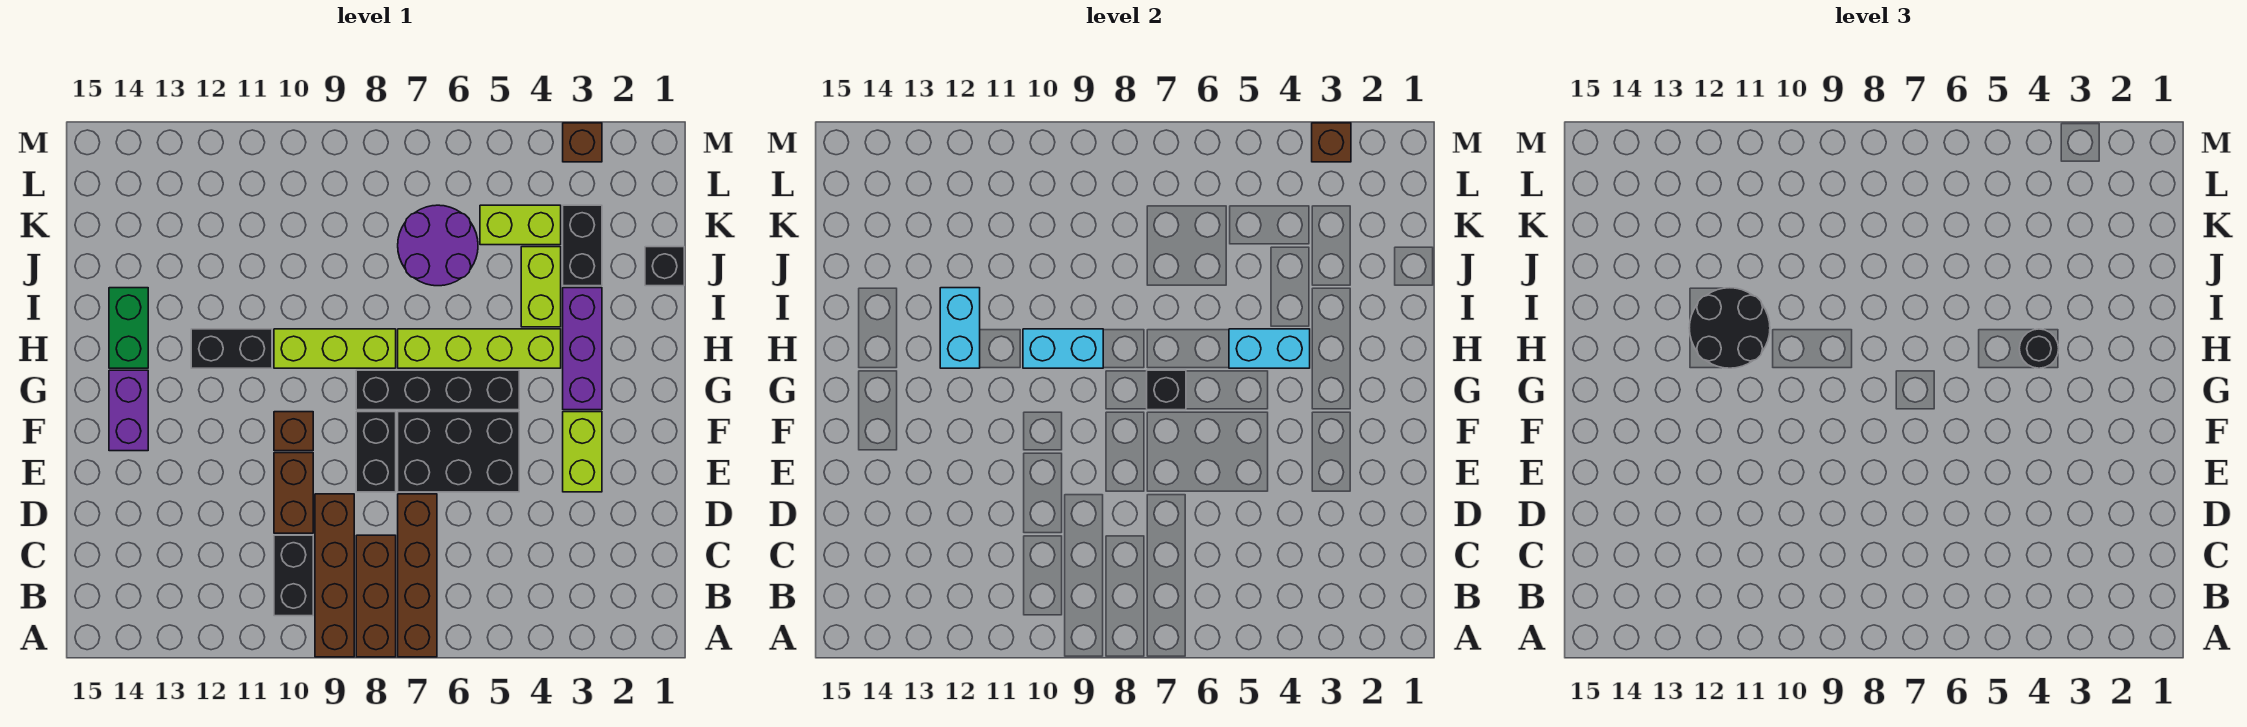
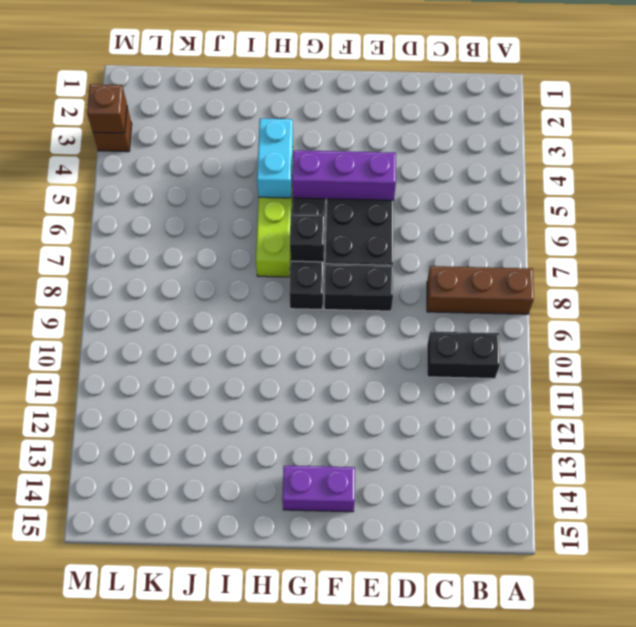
purple brick E5:G5 level 2 -> purple brick G3:I3 level 1
none -> brown brick A7:D7 level 1
none -> brown brick A9:D9 level 1
none -> brown brick D10:E10 level 1

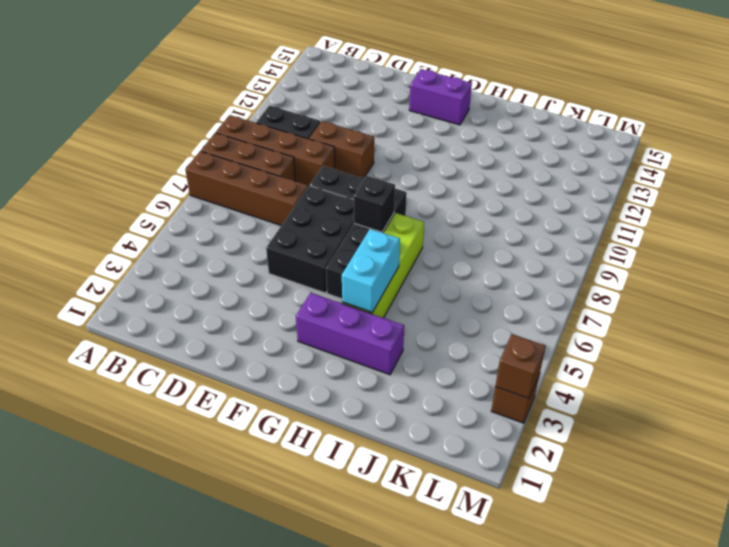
none -> lime brick E3:F3 level 1
none -> brown brick F10 level 1
none -> lime brick H8:H10 level 1

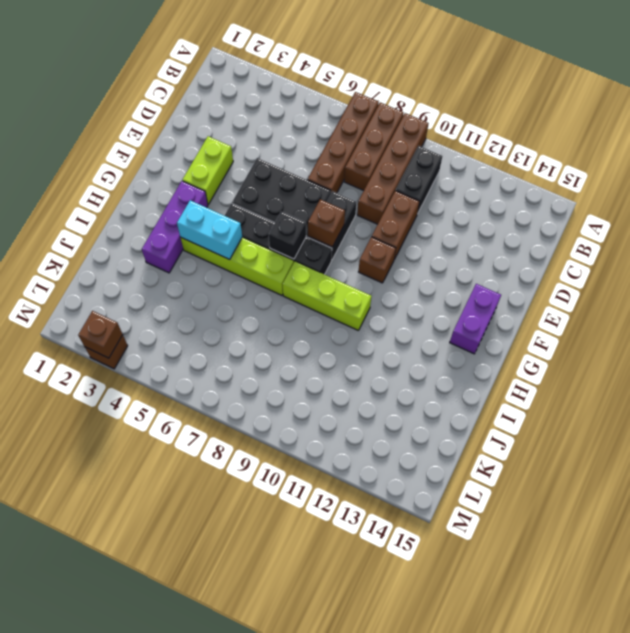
brown brick F8 level 2 -> none
none -> black brick H11:H12 level 1
none -> green brick H14:I14 level 1
none -> lime brick I4:J4 level 1

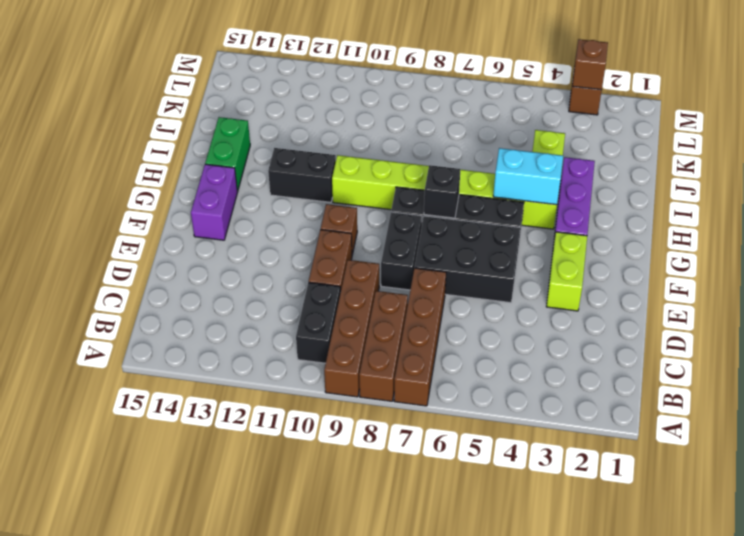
none -> black brick J1 level 1
none -> black brick J3:K3 level 1
none -> purple round brick J6:K7 level 1

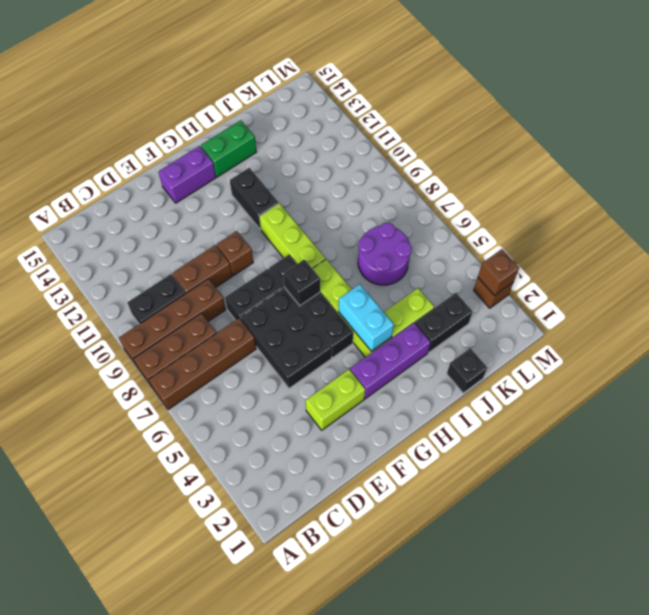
none -> lime brick K4:K5 level 1
none -> cyan brick H9:H10 level 2
none -> cyan brick H12:I12 level 2

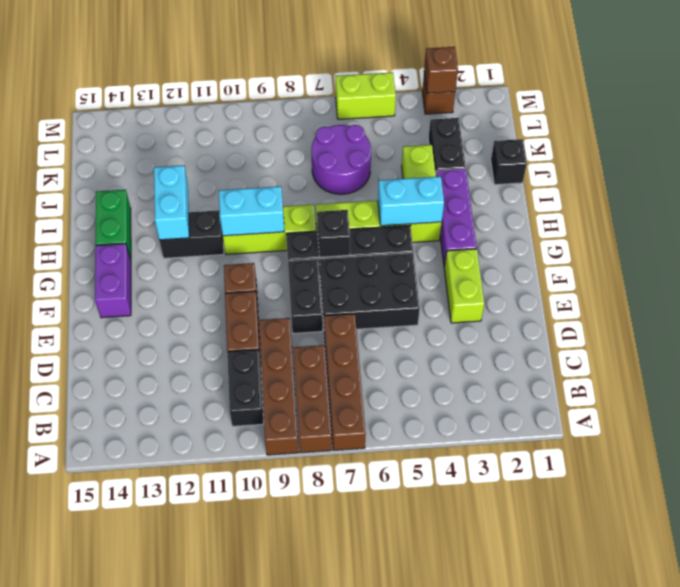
lime brick M5:M6 level 1 -> lime brick K4:K5 level 1
none -> black round brick H4 level 3
none -> black round brick H11:I12 level 3

